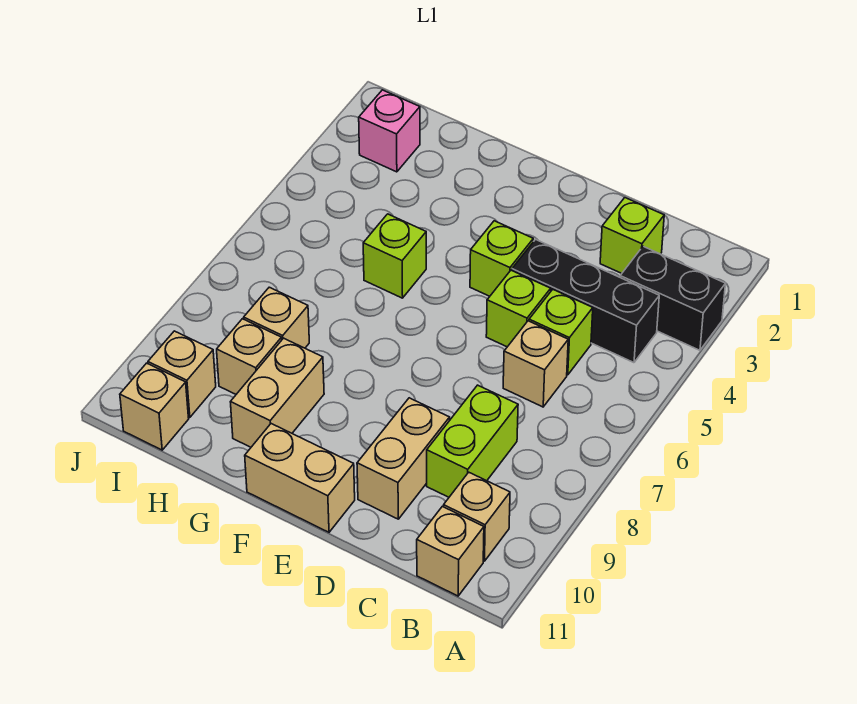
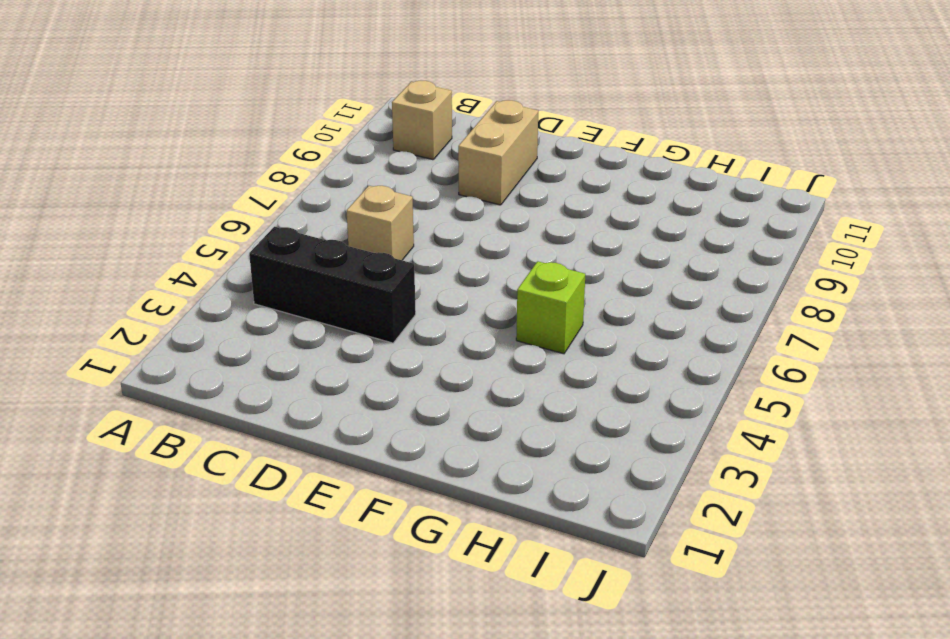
none -> black brick A3:B3 level 1
none -> tan brick B11 level 1
none -> lime brick C2 level 1

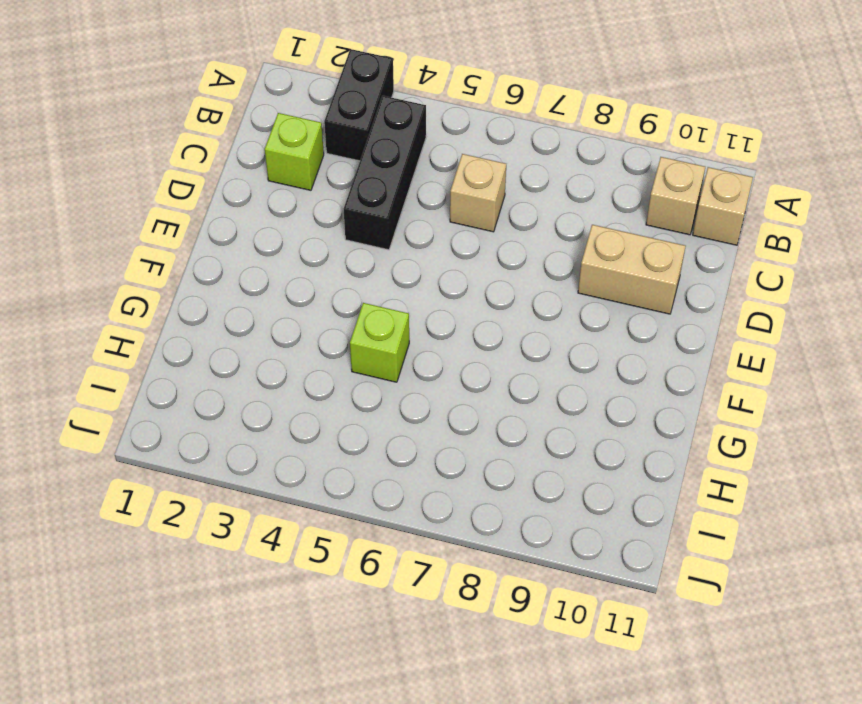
none -> lime brick C5 level 1
none -> lime brick C8:C9 level 1
none -> lime brick D5 level 1

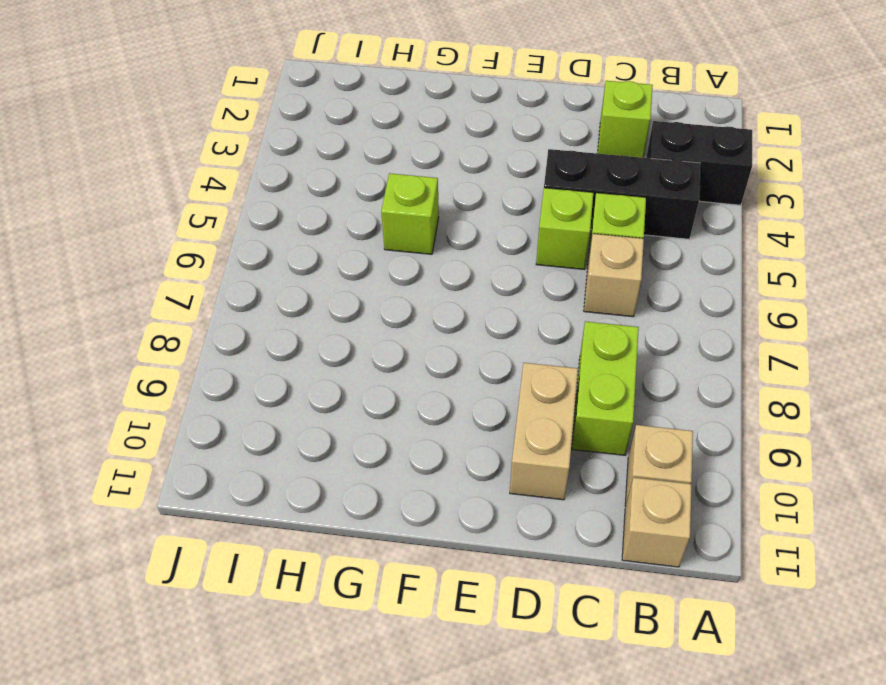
none -> lime brick E4 level 1
none -> tan brick E11:F11 level 1
none -> tan brick G9:G10 level 1

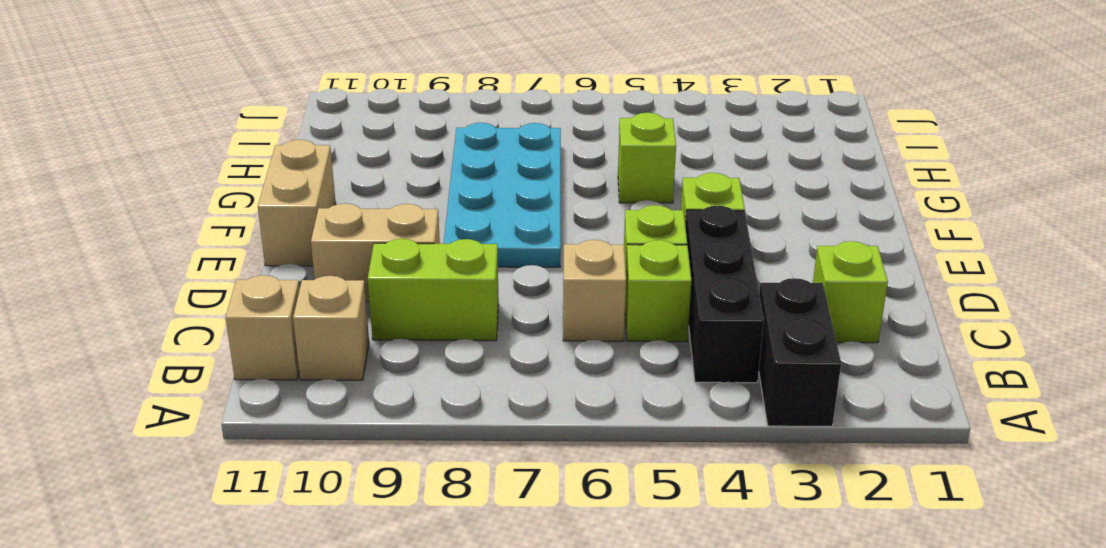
cyan plate E7:H8 level 1 -> tan brick H8 level 1
none -> tan brick G9:G10 level 1
none -> tan brick H9 level 1
none -> pink brick I2 level 1

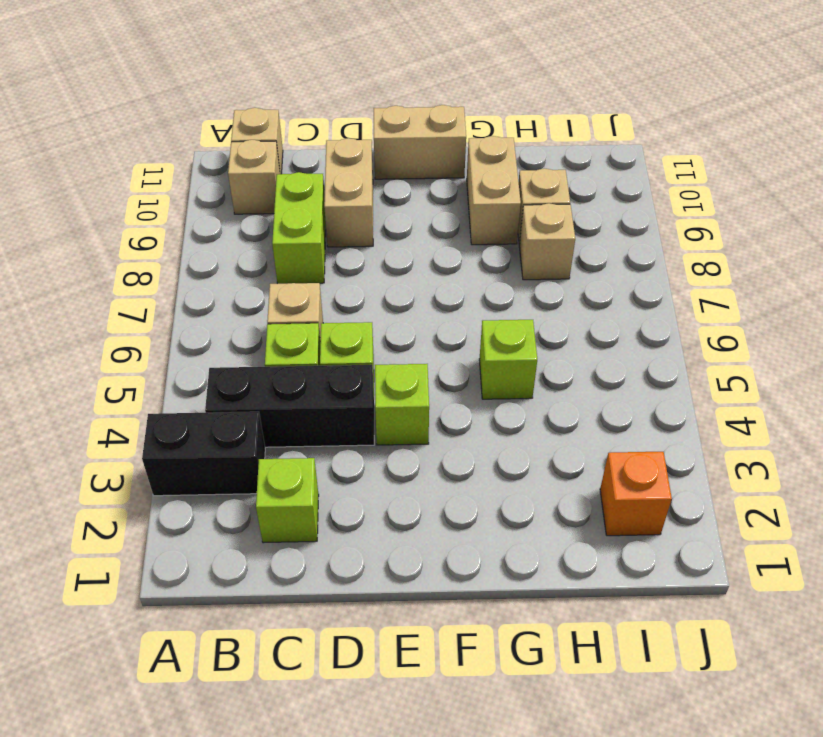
orange brick I2 level 1 -> pink brick I2 level 1
none -> tan brick I10 level 1
none -> tan brick I11 level 1

